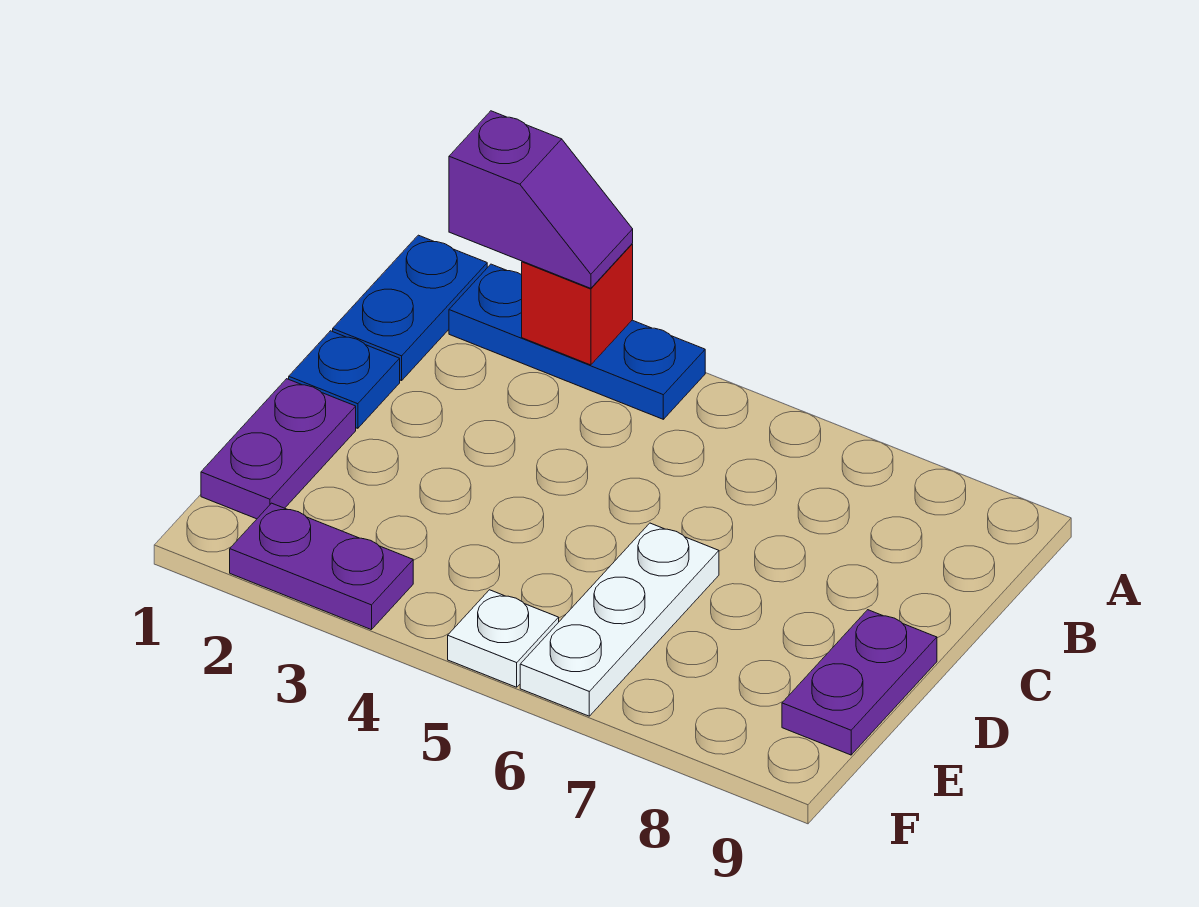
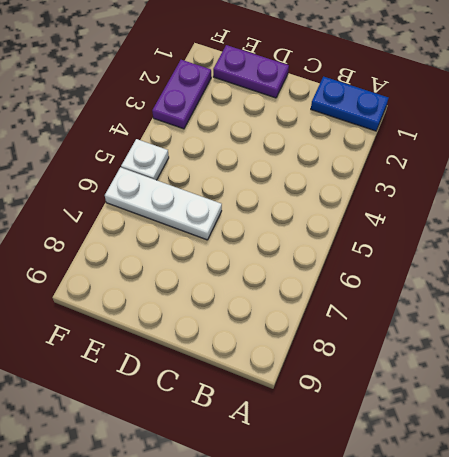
none -> blue plate A2:A4 level 1
none -> blue plate C1 level 1

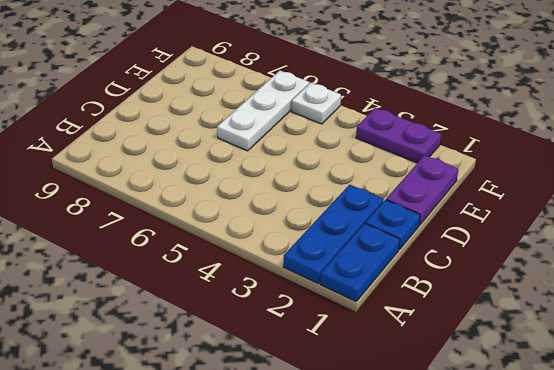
blue plate A2:C2 level 1 -> blue plate A2:A4 level 1
none -> purple plate D9:E9 level 1
none -> red brick A3 level 2

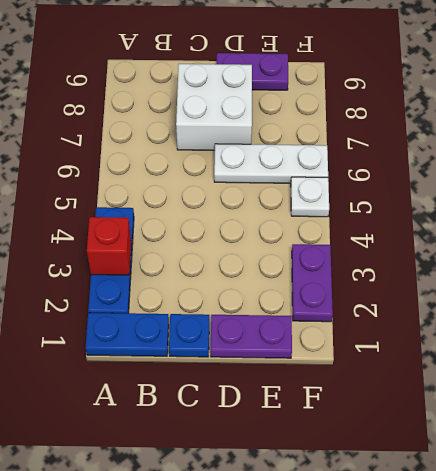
white brick C7:D8 level 1 -> none
none -> purple slope A2:A3 level 3 top 2

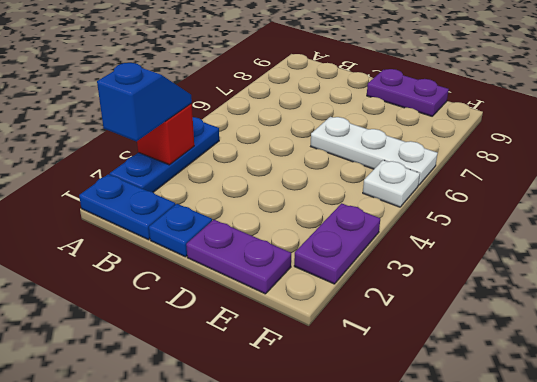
blue slope A2:A3 level 3 top 2 -> purple slope A2:A3 level 3 top 2

